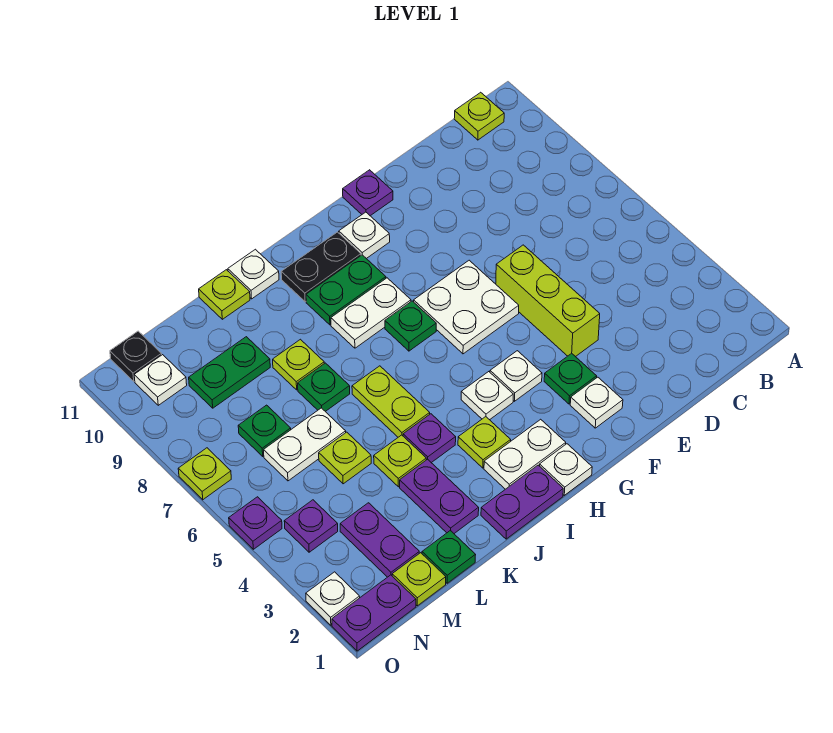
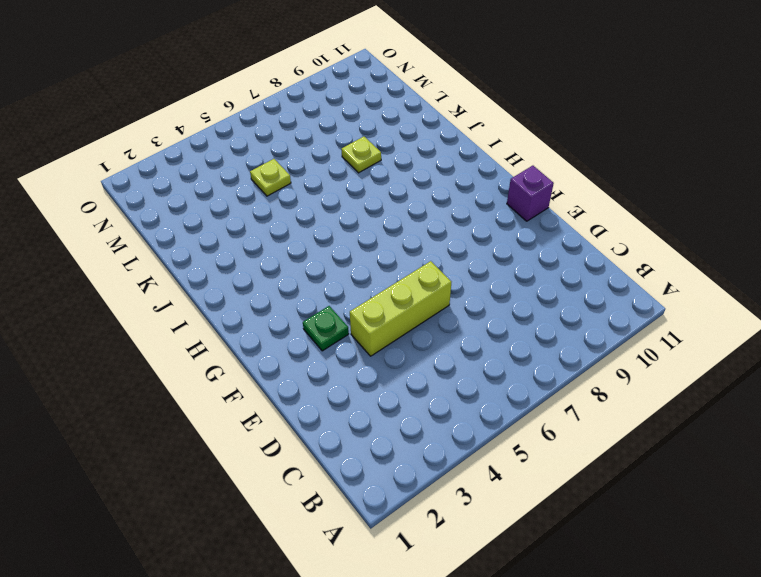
purple brick F11 level 1 -> purple plate F11 level 1
none -> lime plate B11 level 1
none -> white plate F2 level 1
none -> white plate F6:G7 level 1
none -> white plate G4 level 1

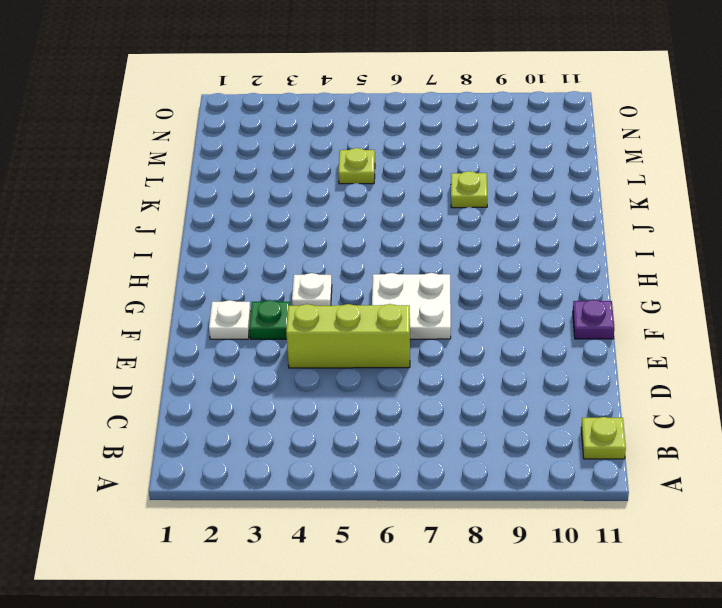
none -> white plate G10 level 1
none -> white plate H1 level 1
none -> white plate H2:I2 level 1
none -> white plate H4 level 1

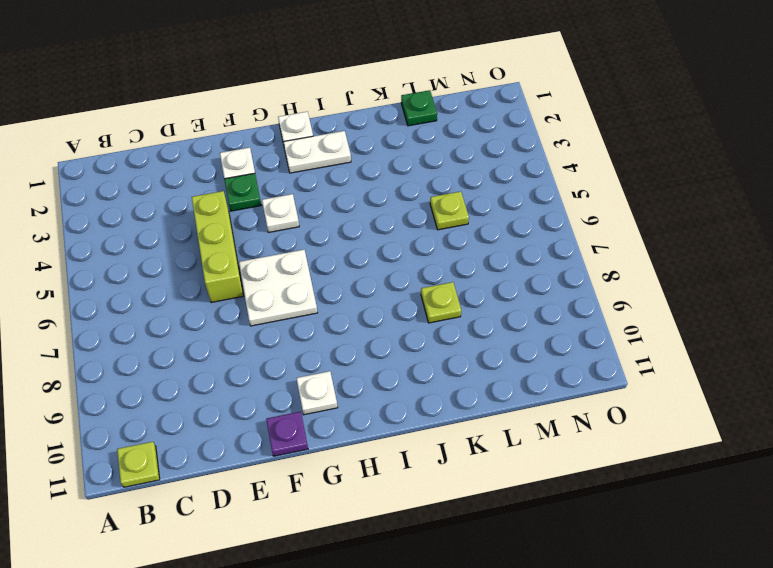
none -> white plate H4 level 1
none -> green plate H7 level 1
none -> white plate H8:I8 level 1
none -> green plate H9:I9 level 1

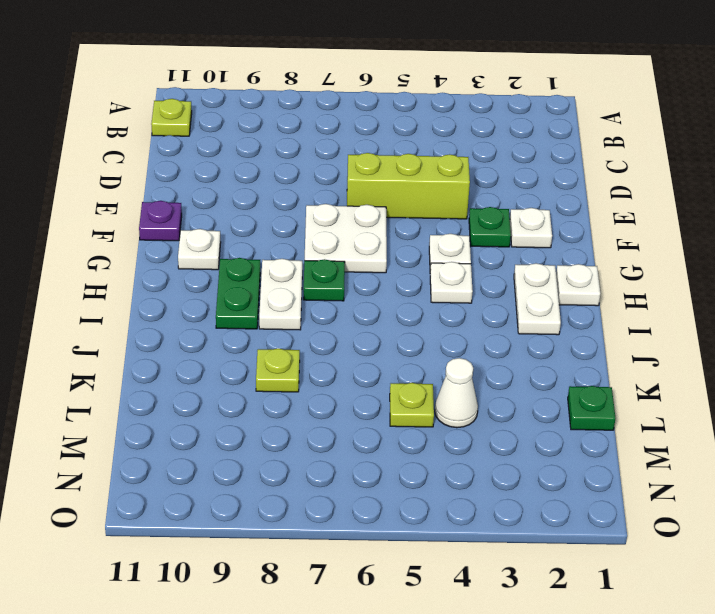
white cone L4 level 1 -> none
none -> black plate H10:I10 level 1
none -> purple plate I1:J1 level 1
none -> lime plate I3 level 1
none -> purple plate J4 level 1

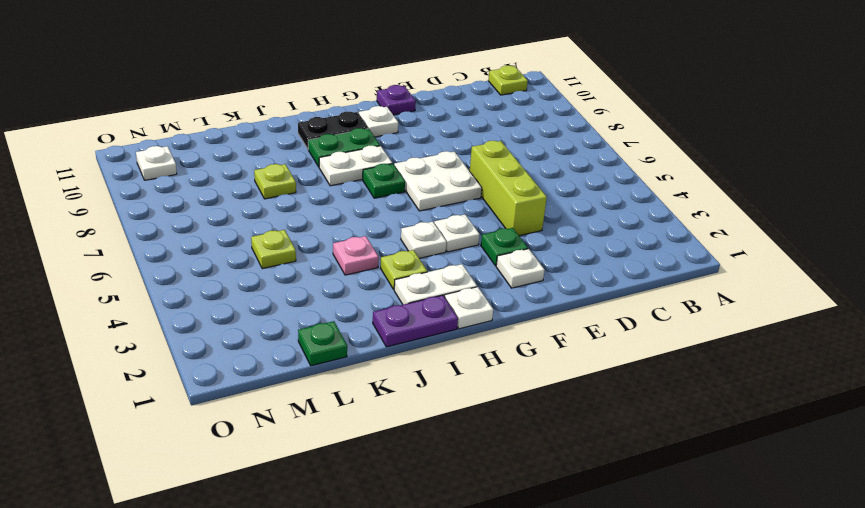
pink plate J4 level 1 -> purple plate J4 level 1
none -> lime plate J5:J6 level 1
none -> white plate J11 level 1
none -> purple plate K2:K3 level 1
none -> lime plate K4 level 1

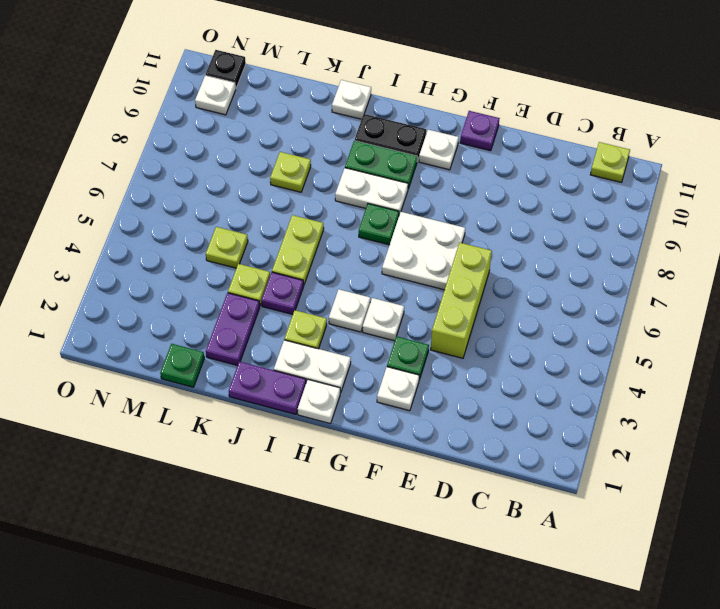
none -> green plate K7 level 1
none -> lime plate K11 level 1
none -> white plate L6:M6 level 1
none -> green plate L9:M9 level 1

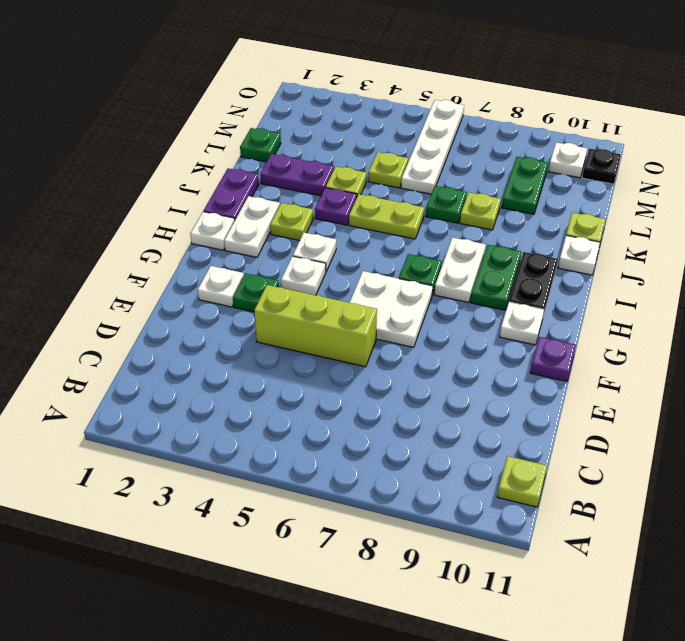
white plate L6:O6 level 1 -> white plate L6:M6 level 1
none -> lime plate M1 level 1
none -> purple plate M2:M3 level 1
none -> green plate M7 level 1
none -> purple plate N1:O1 level 1

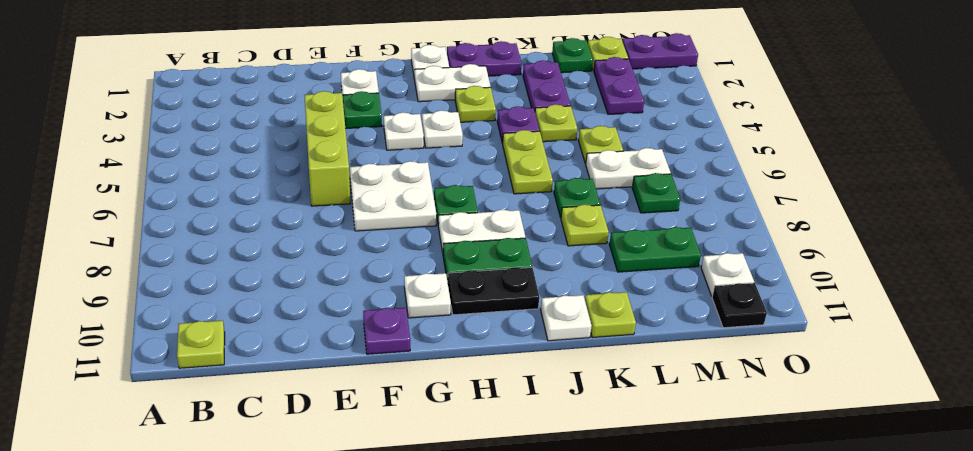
none -> purple plate N4 level 1
none -> white plate O2 level 1
none -> purple plate O5 level 1
none -> lime plate O7 level 1

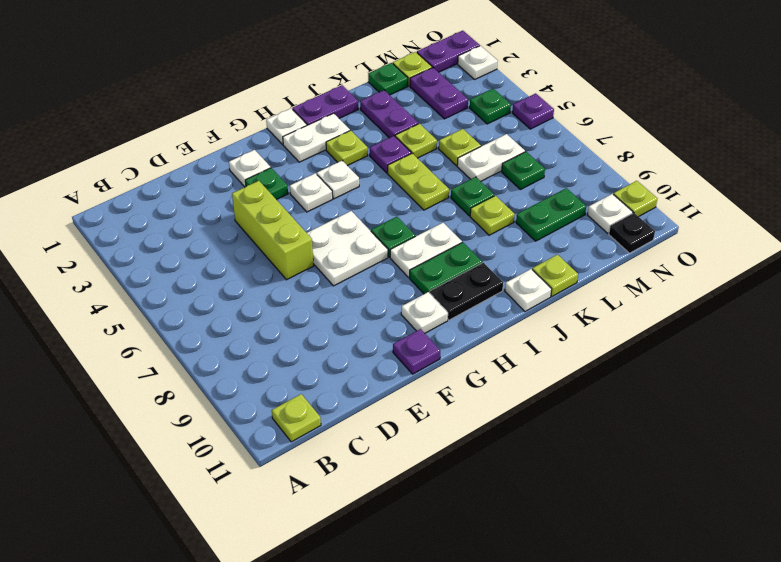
green plate N4 level 1 -> purple plate N4 level 1
lime plate O10 level 1 -> lime plate O7 level 1

